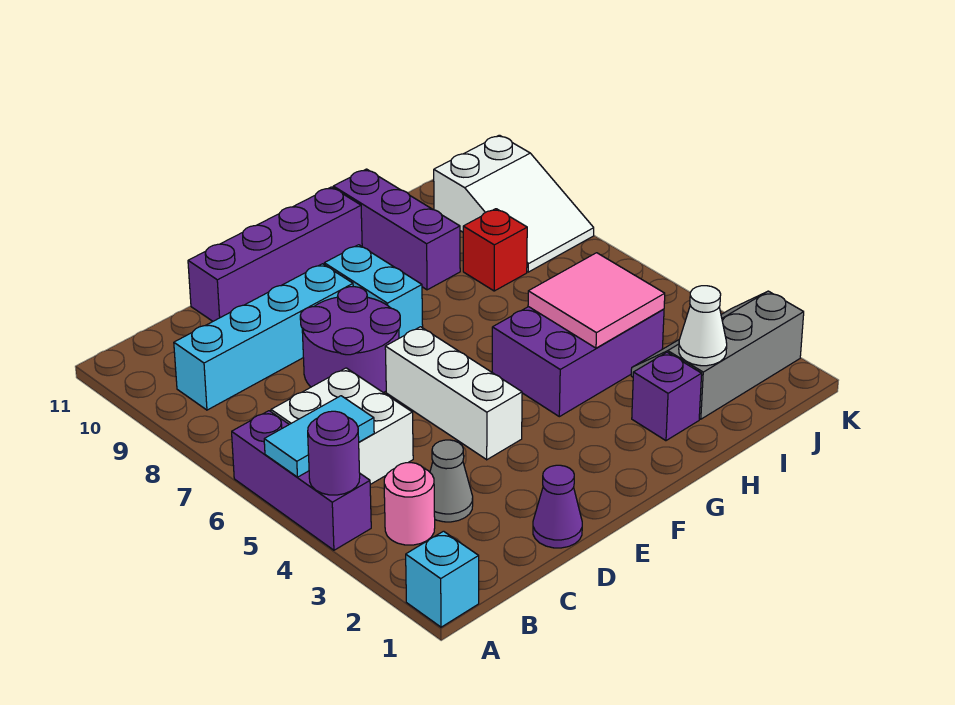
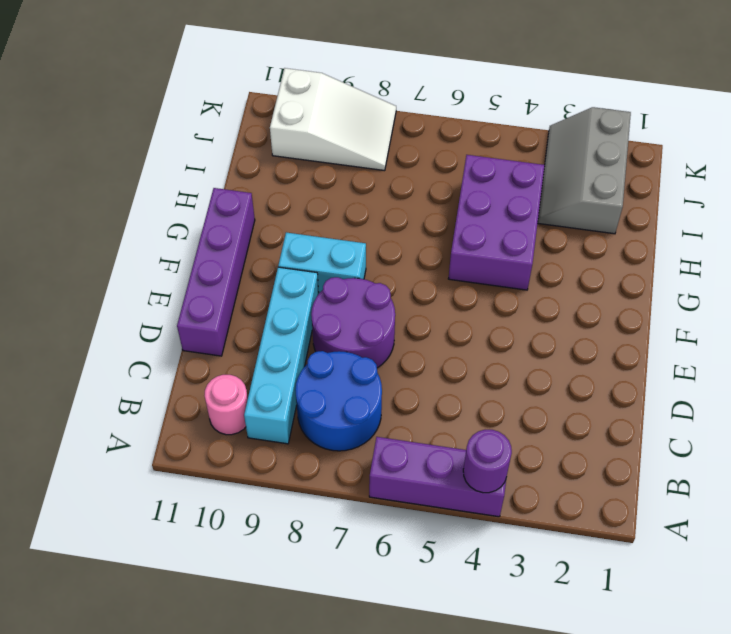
blue round brick B7:C8 level 1 -> none
pink round brick B10 level 1 -> pink round brick B3 level 1
none -> cyan brick A1 level 1
none -> white brick B5:C6 level 1
none -> grey cone C3 level 1

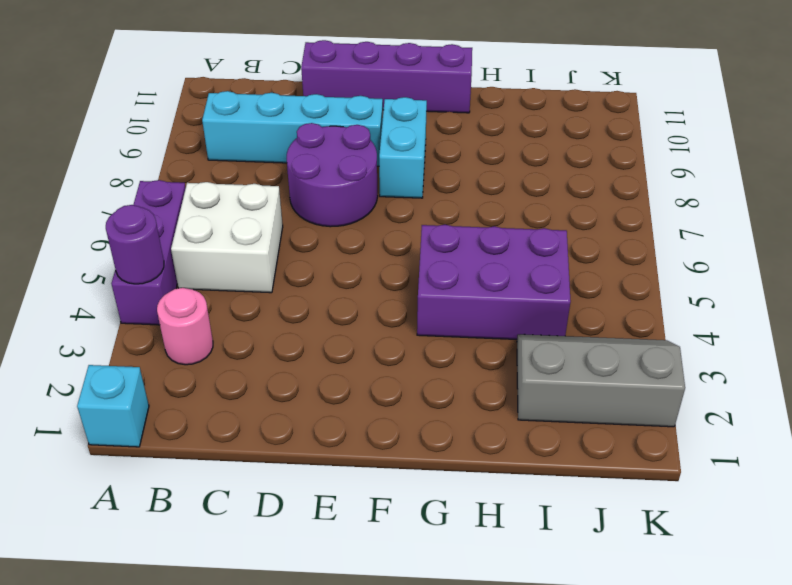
none -> grey cone C3 level 1
none -> purple cone D1 level 1
none -> white brick E4:E6 level 1

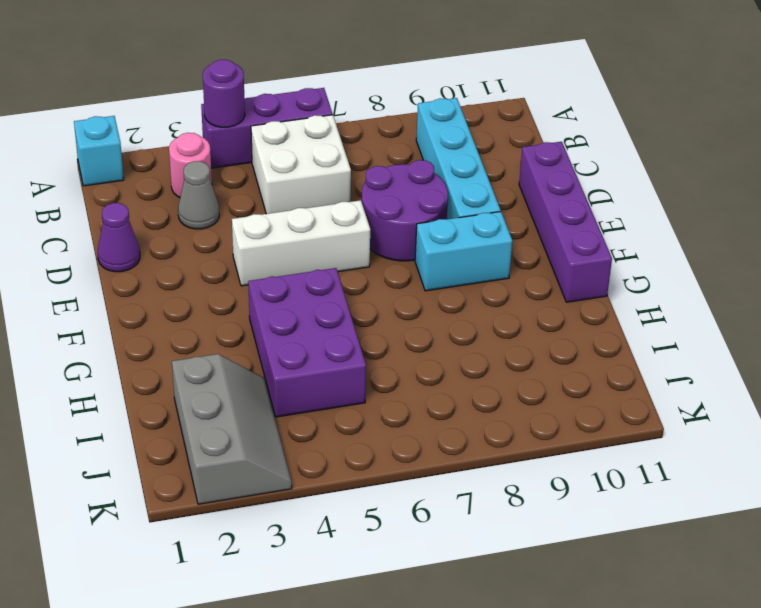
none -> purple brick H2 level 1
none -> purple brick H9:H11 level 1
none -> red brick I8 level 1

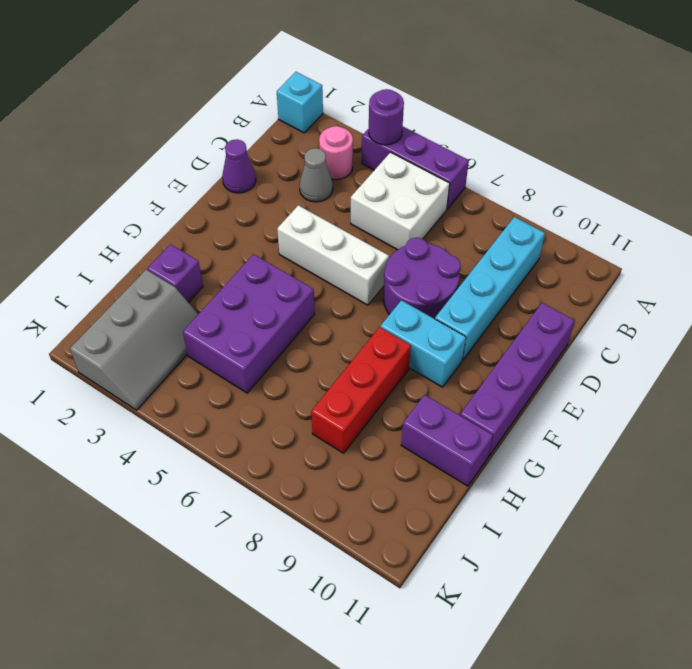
red brick G8:I8 level 1 -> red brick I8 level 1
purple brick H10:H11 level 1 -> purple brick H9:H11 level 1
none -> white slope J8:K10 level 1 top 10
none -> cyan tile A5:B5 level 2
none -> pink tile H4:I5 level 2

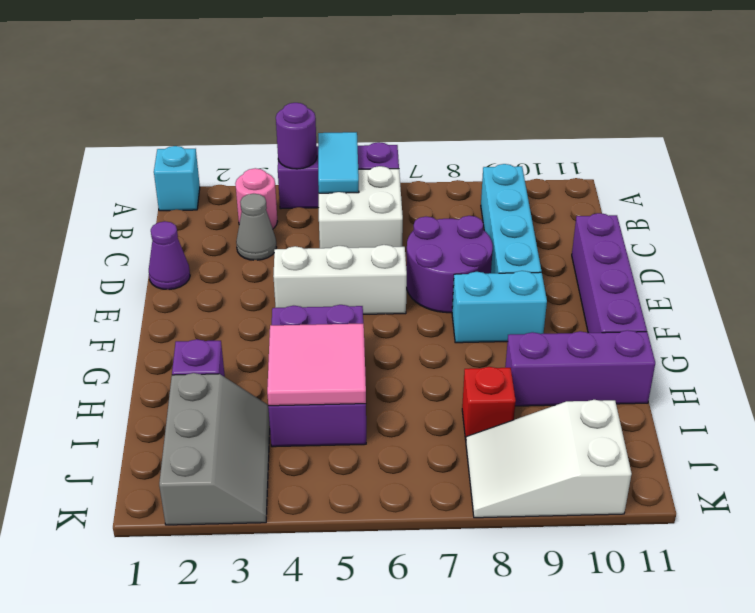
none -> white cone I2 level 2

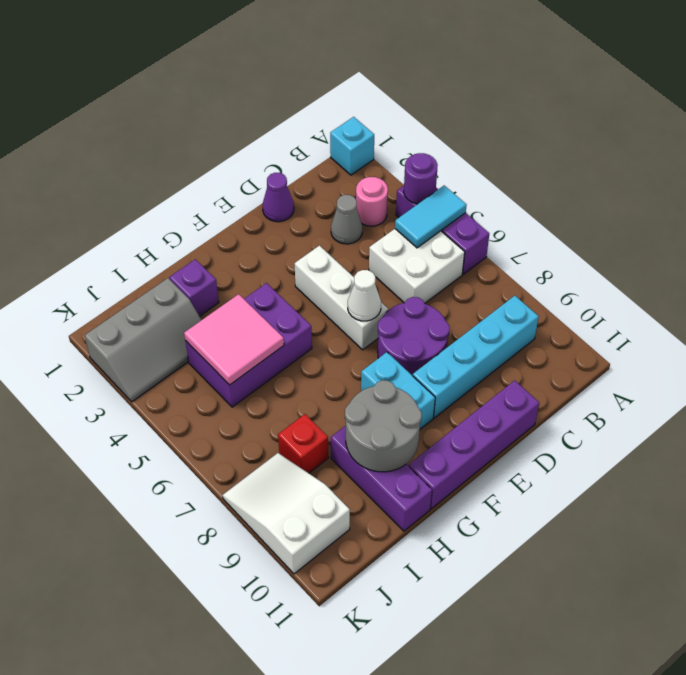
white cone E6 level 2 -> white cone I2 level 2
grey round brick G9:H10 level 2 -> none

